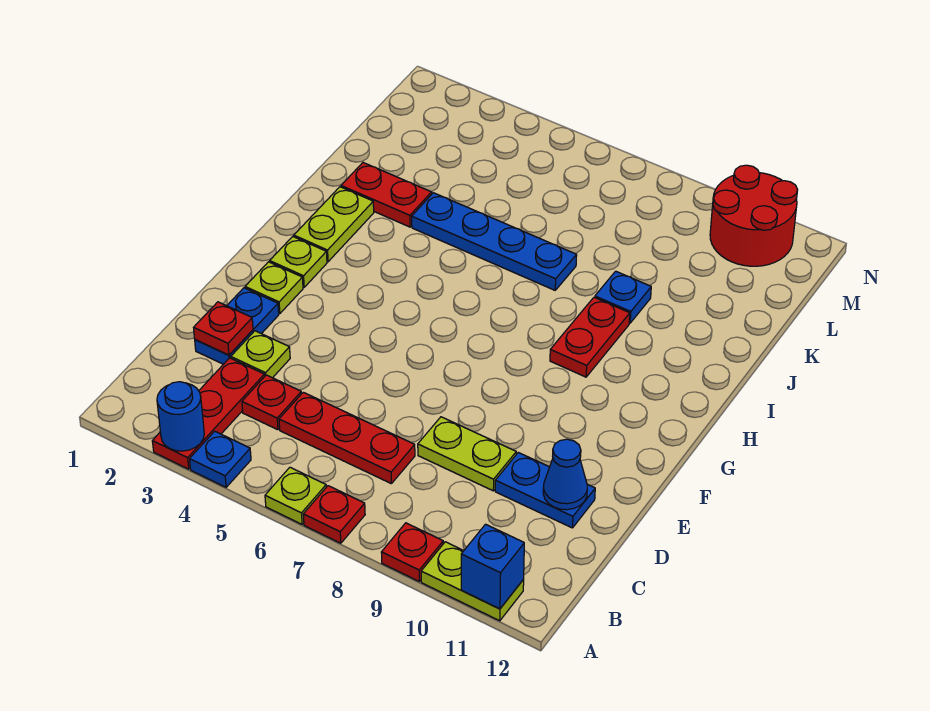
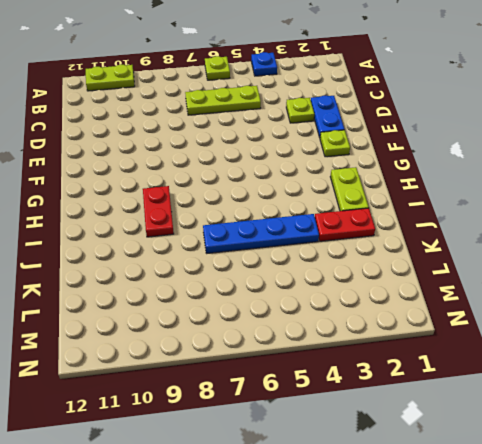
lime plate C5:C7 level 1 -> red plate C5:C7 level 1
none -> red plate A3:C3 level 1
none -> red plate A7 level 1
none -> red plate A9 level 1

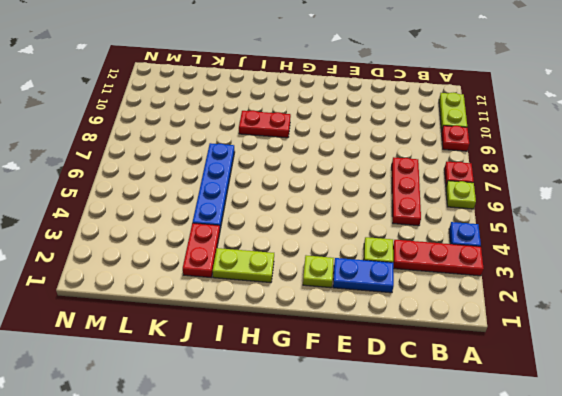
none -> red plate C4 level 1
none -> lime plate D8:D9 level 1
none -> blue plate D10:D11 level 1

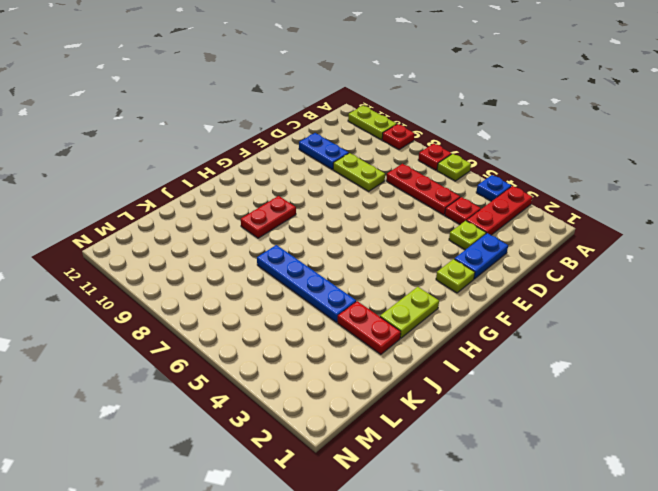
none -> lime plate G2 level 1
none -> blue plate J9 level 1
none -> red round brick M10:N11 level 1

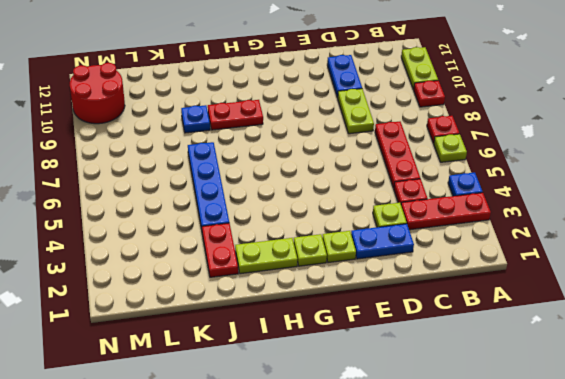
none -> blue round brick A3 level 2
none -> blue brick A11 level 2
none -> red plate D2 level 2

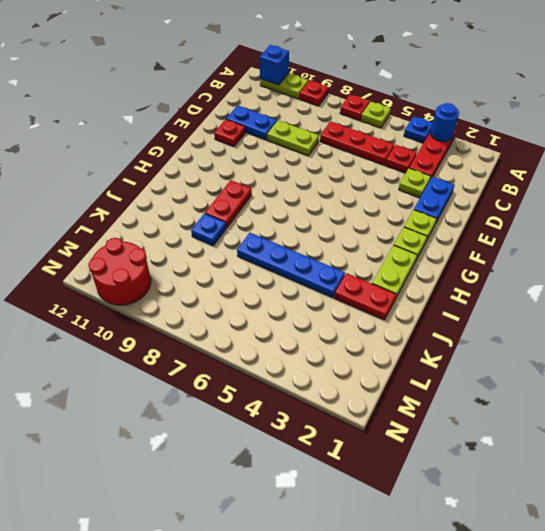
red plate E11 level 1 -> red plate D2 level 2
none -> blue cone D11 level 2

